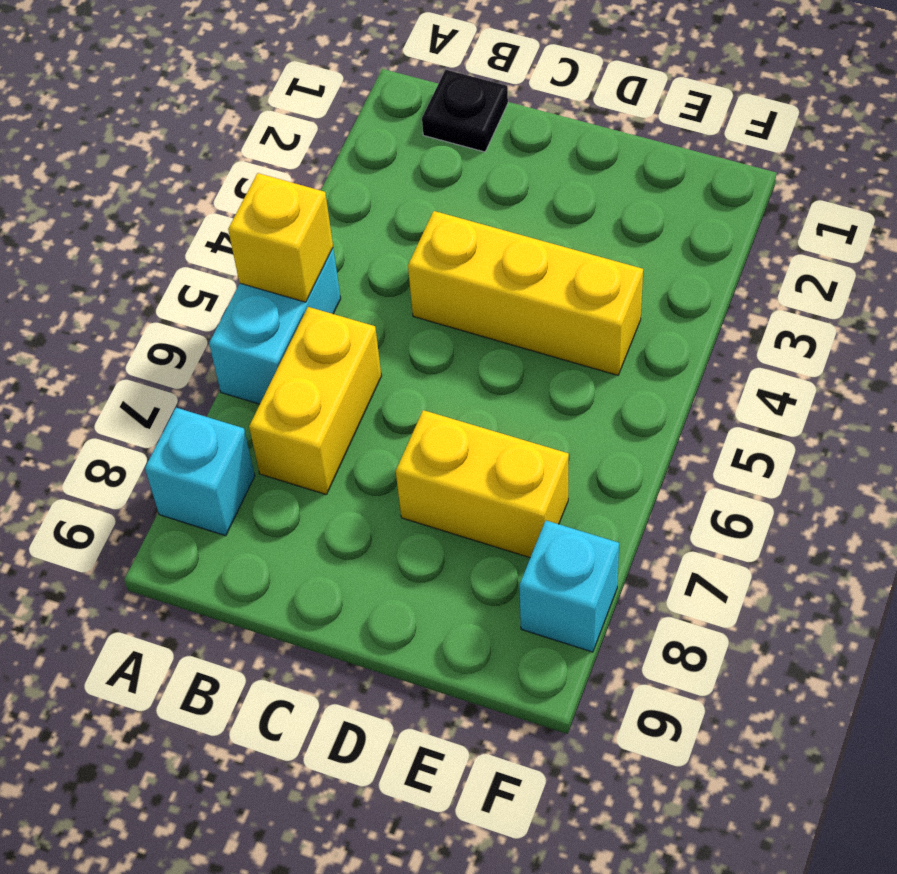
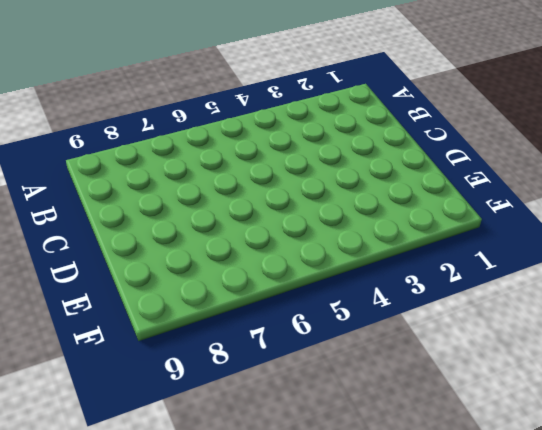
none -> cyan brick A5:A6 level 1
none -> cyan brick A8 level 1

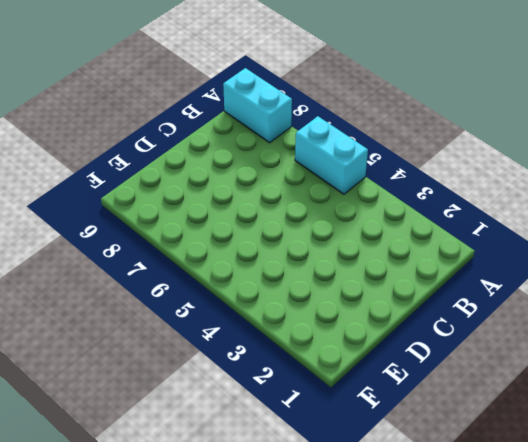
cyan brick A8:A9 level 1 -> cyan brick A8 level 1
none -> black plate B1 level 1
none -> yellow brick B6:B7 level 1

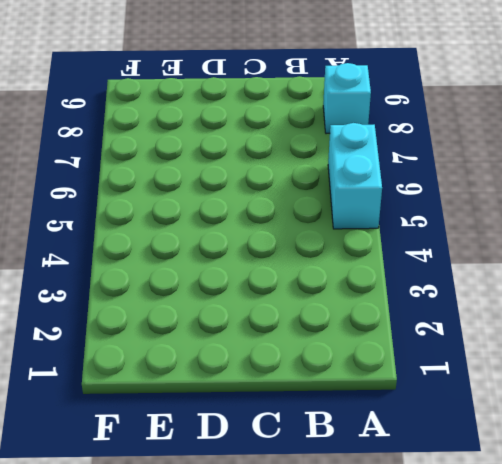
none -> black plate B1 level 1
none -> yellow brick B6:B7 level 1

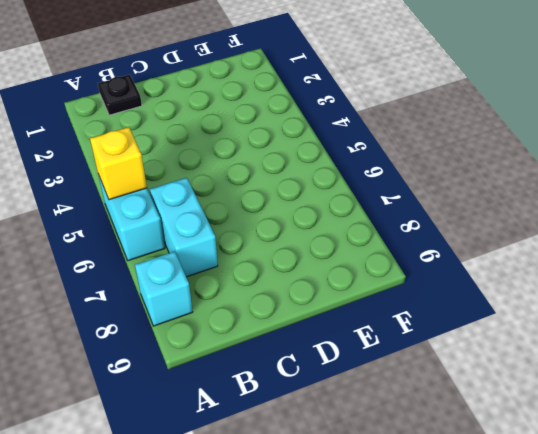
cyan brick B6:B7 level 1 -> yellow brick B6:B7 level 1
none -> yellow brick C4:E4 level 1
none -> yellow brick D7:E7 level 1

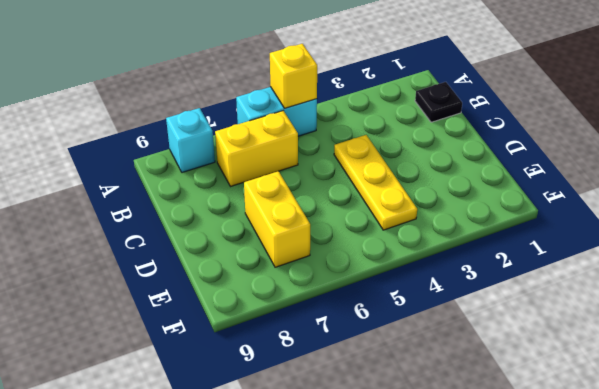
yellow plate C4:E4 level 1 -> yellow brick C4:E4 level 1
none -> cyan brick F8 level 1

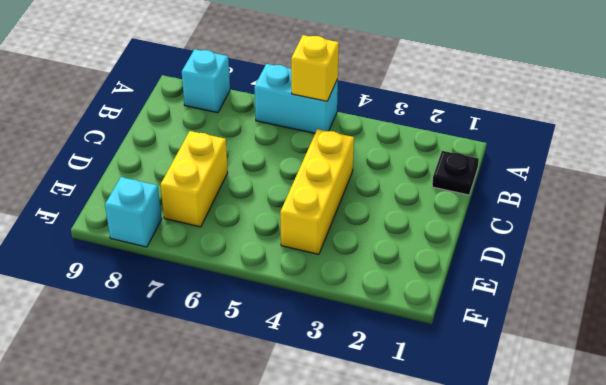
none -> yellow brick B6:B7 level 1

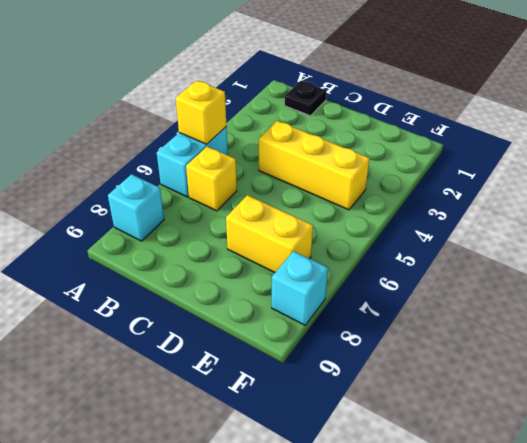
yellow brick B6 level 1 -> yellow brick B6:B7 level 1

